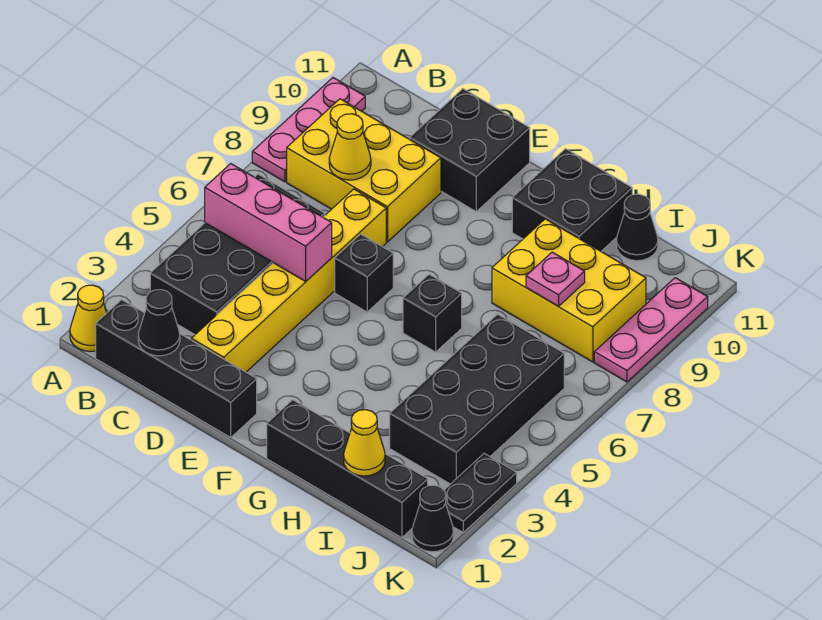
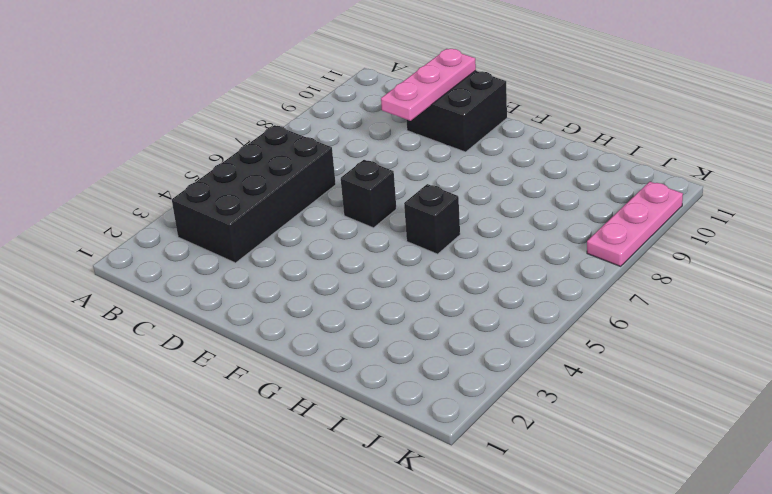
pink plate D9:D11 level 2 -> pink plate A8:A10 level 1
none -> yellow cone A1 level 1
none -> black brick B1:E1 level 1
none -> yellow brick B8:D9 level 1

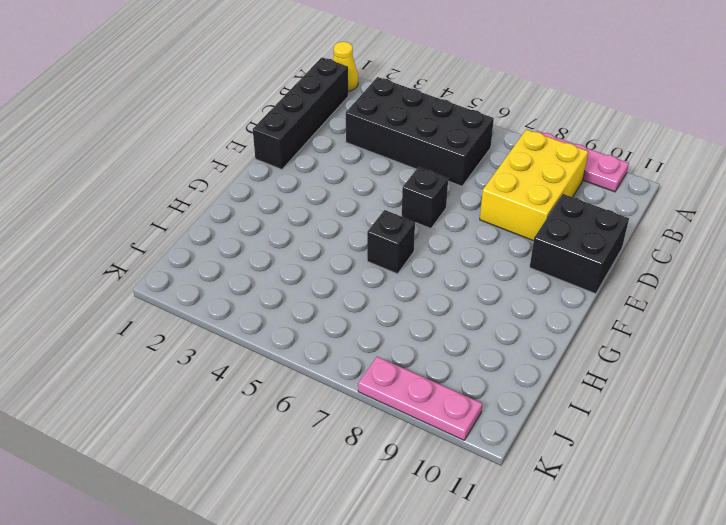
none -> yellow brick D2:D7 level 1
none -> black brick G1:J1 level 1
none -> black brick G10:H11 level 1

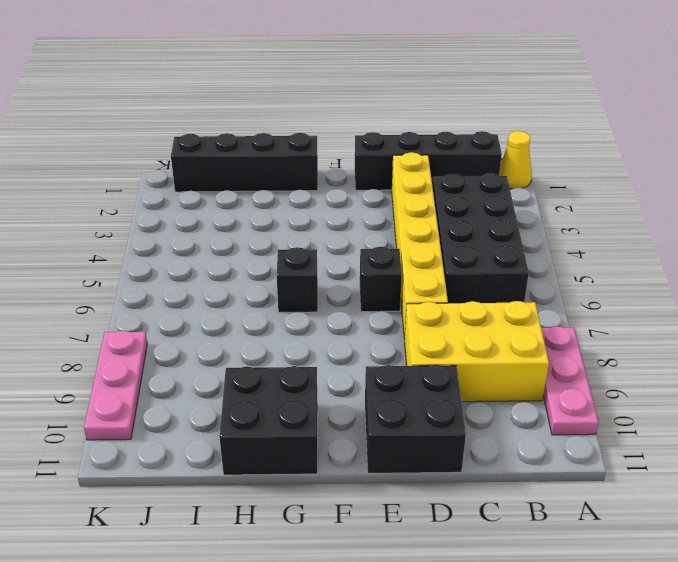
none -> yellow brick H8:J9 level 1
none -> black brick I3:J6 level 1
none -> black cone I11 level 1

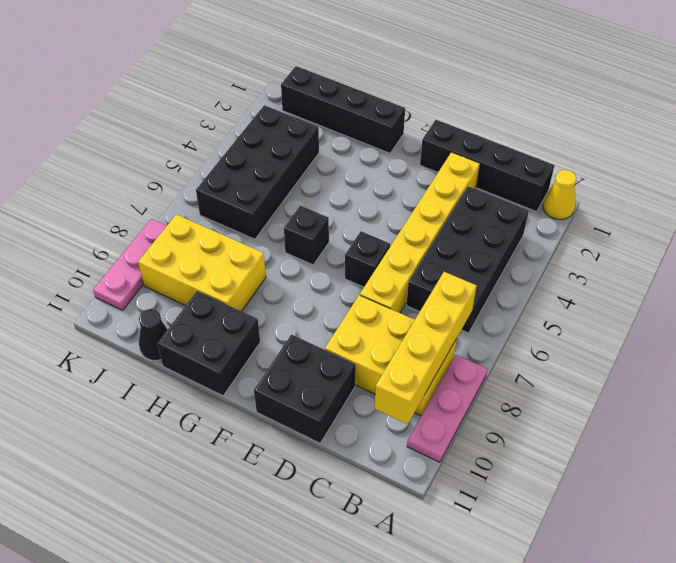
yellow brick B7:B10 level 2 -> none
none -> black cone K1 level 1
none -> black plate K2:K3 level 1
none -> pink brick B5:D5 level 2

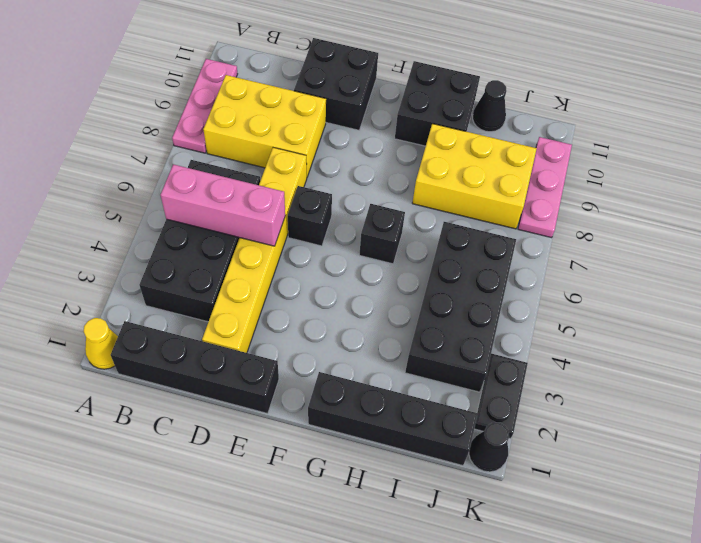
none -> black cone C1 level 2
none -> yellow cone C8 level 2
none -> yellow cone I1 level 2

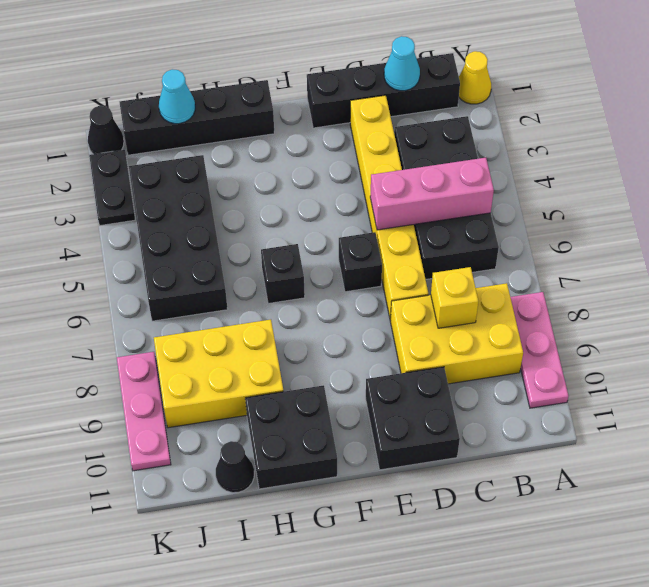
cyan cone C1 level 2 -> black cone C1 level 2
yellow brick C8 level 2 -> yellow cone C8 level 2
cyan cone I1 level 2 -> yellow cone I1 level 2
none -> pink plate I8 level 2

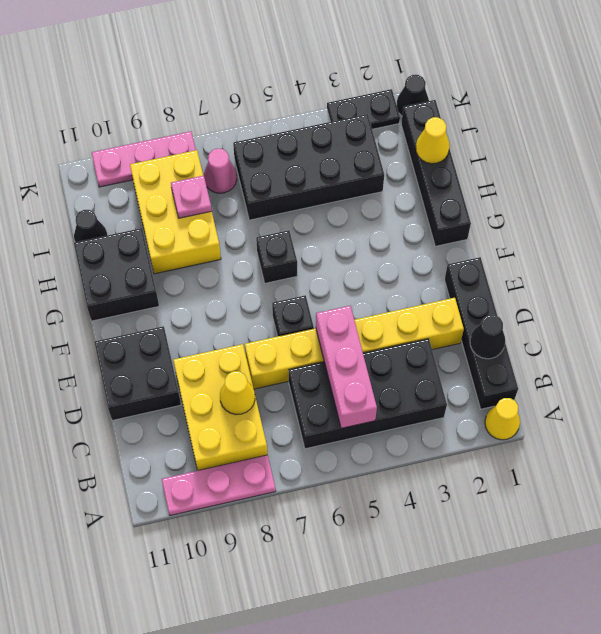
pink cone J7 level 1 -> none

